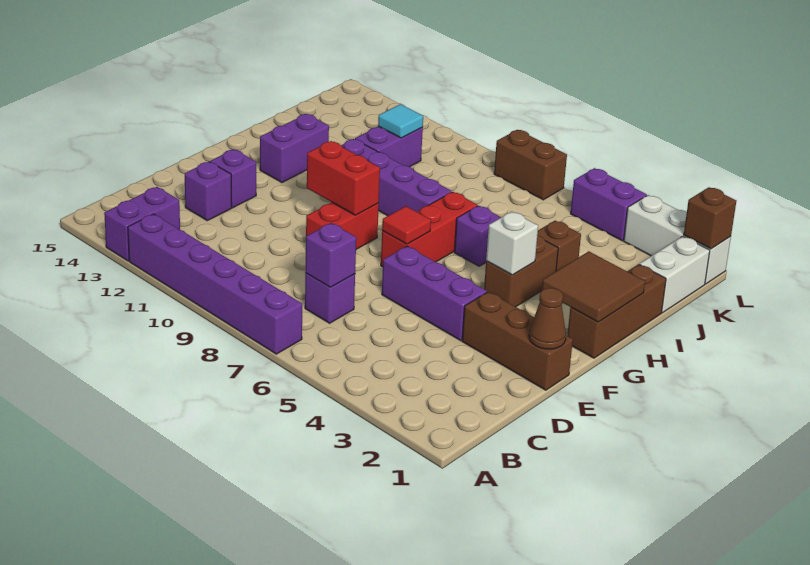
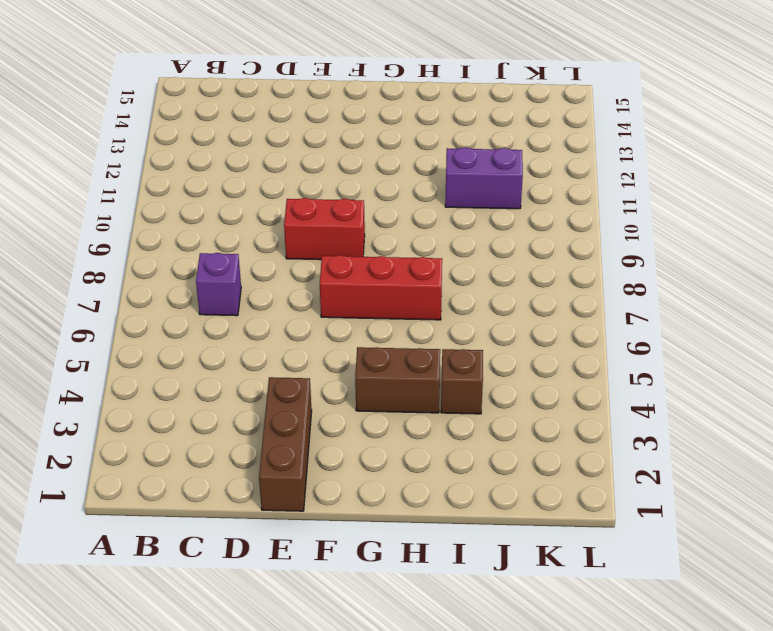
none -> purple brick A7:A12 level 1
none -> purple brick A13:B13 level 1
none -> purple brick D13 level 1

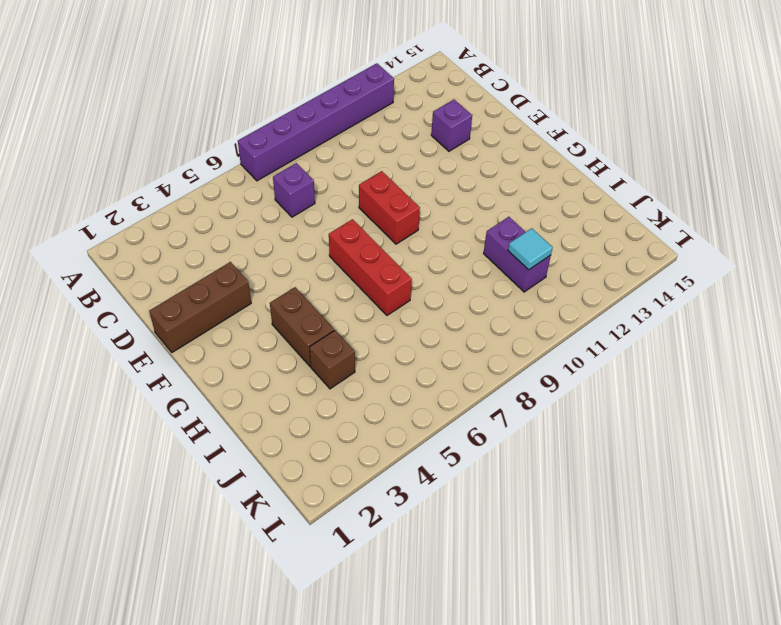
none -> purple brick A13:B13 level 1
none -> purple brick E4:E6 level 1
none -> purple brick E13 level 1

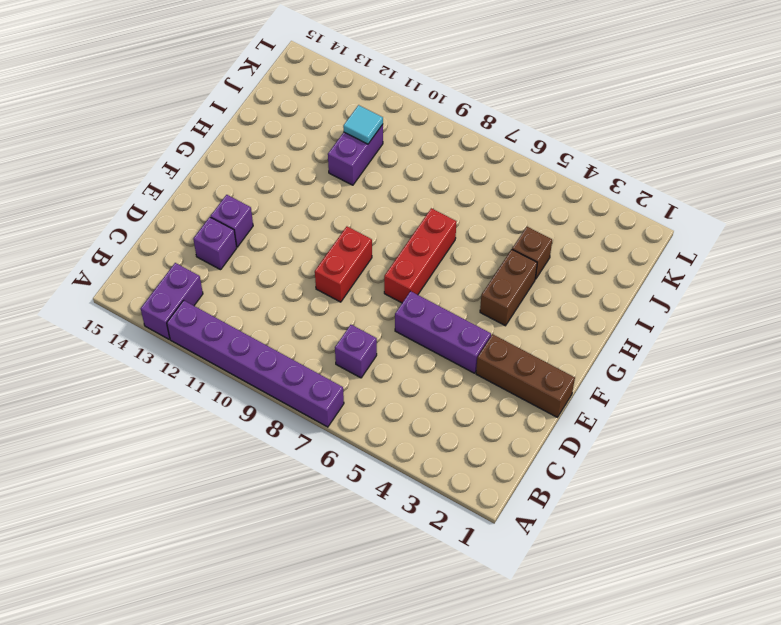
none -> brown brick G1:I1 level 1
none -> purple brick G13:H13 level 1
none -> purple brick H6 level 1

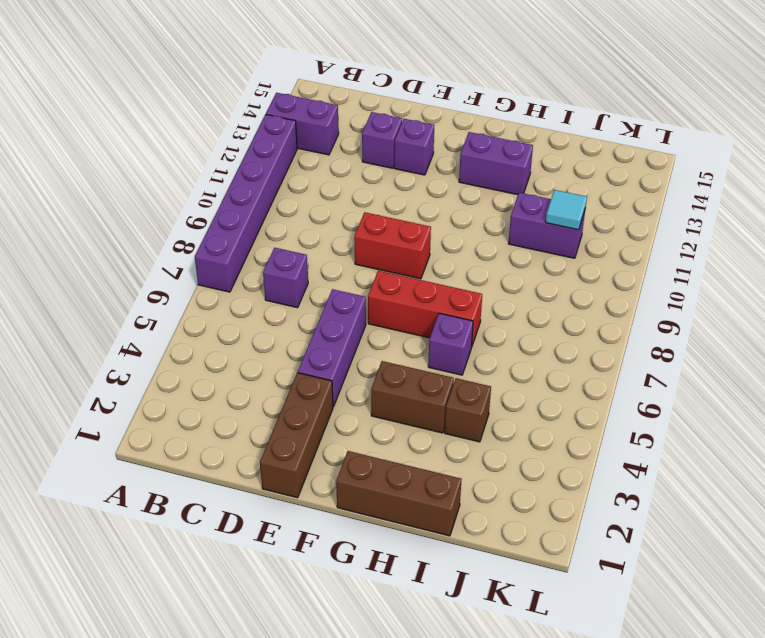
none -> purple brick H8:H11 level 1
none -> white brick J1:K1 level 1
none -> white brick L1:L3 level 1

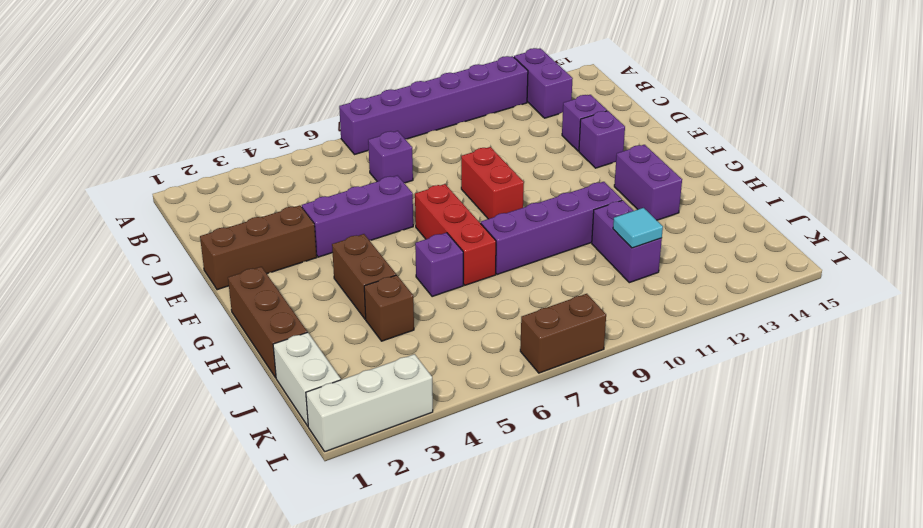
none -> purple brick L4:L5 level 1
none -> purple brick C7 level 2
none -> brown cone E1 level 2

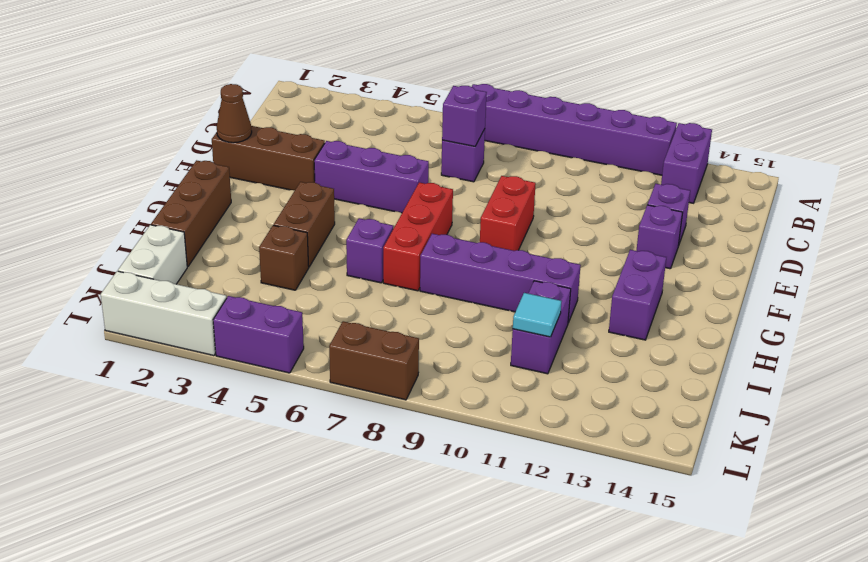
none -> red tile F7 level 2
none -> red brick F9:F10 level 2
none -> brown tile G1:H2 level 2

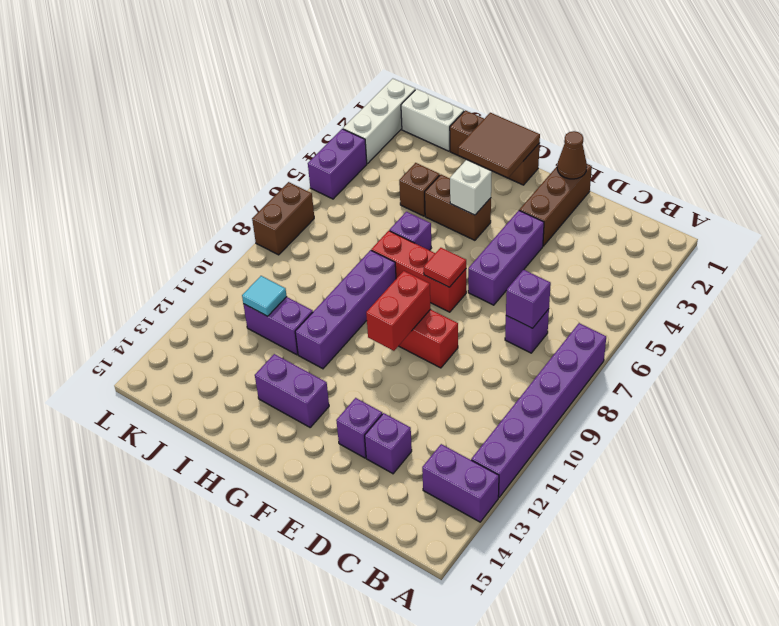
none -> brown brick L1 level 2

